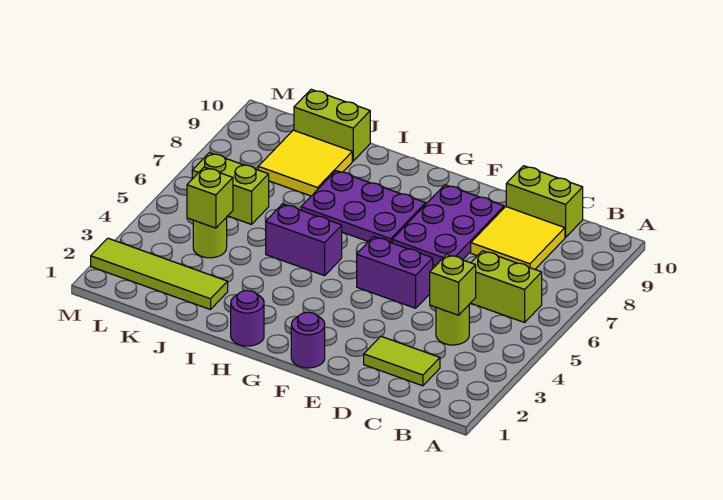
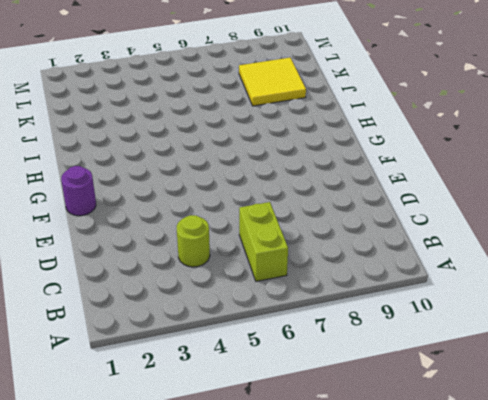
none -> lime tile C2:D2 level 1
none -> yellow tile C8:D9 level 1
none -> lime brick C10:D10 level 1

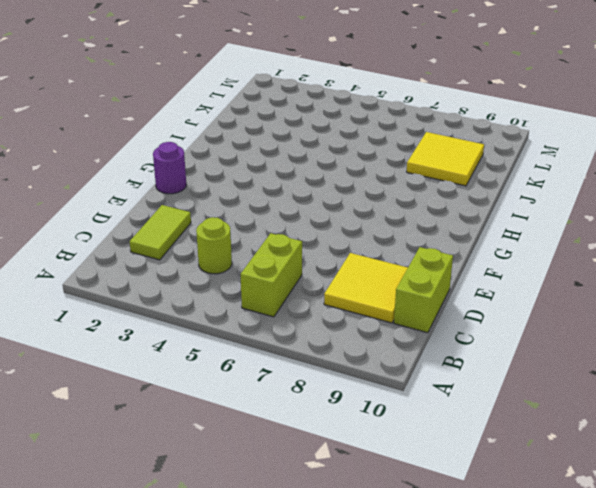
none -> purple brick E5:F5 level 1
none -> purple plate E7:F9 level 1
none -> purple plate G7:I8 level 1

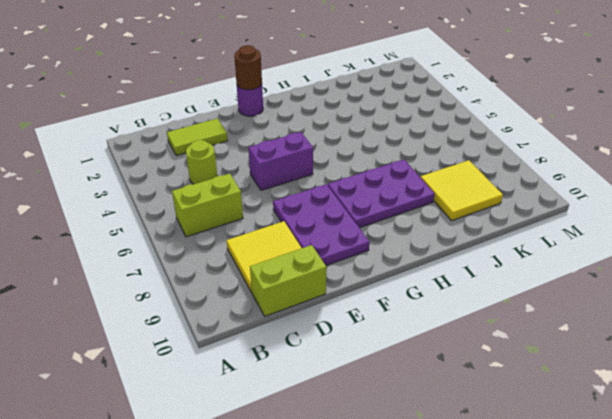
brown round brick F1 level 2 -> none
none -> purple round brick H1 level 1
none -> purple brick H5:I5 level 1
none -> lime tile J2:M2 level 1

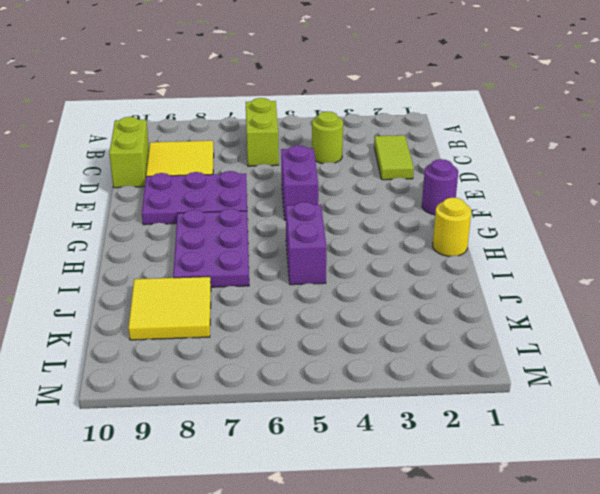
yellow round brick H1 level 1 -> purple round brick H1 level 1
none -> lime tile J2:M2 level 1
none -> lime brick J10:K10 level 1
none -> lime round brick K4 level 1

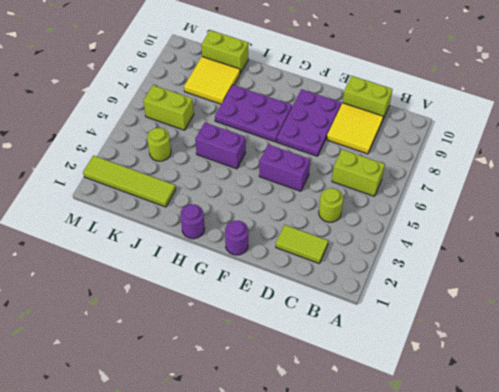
none -> lime brick C4 level 2
none -> lime brick K4 level 2

